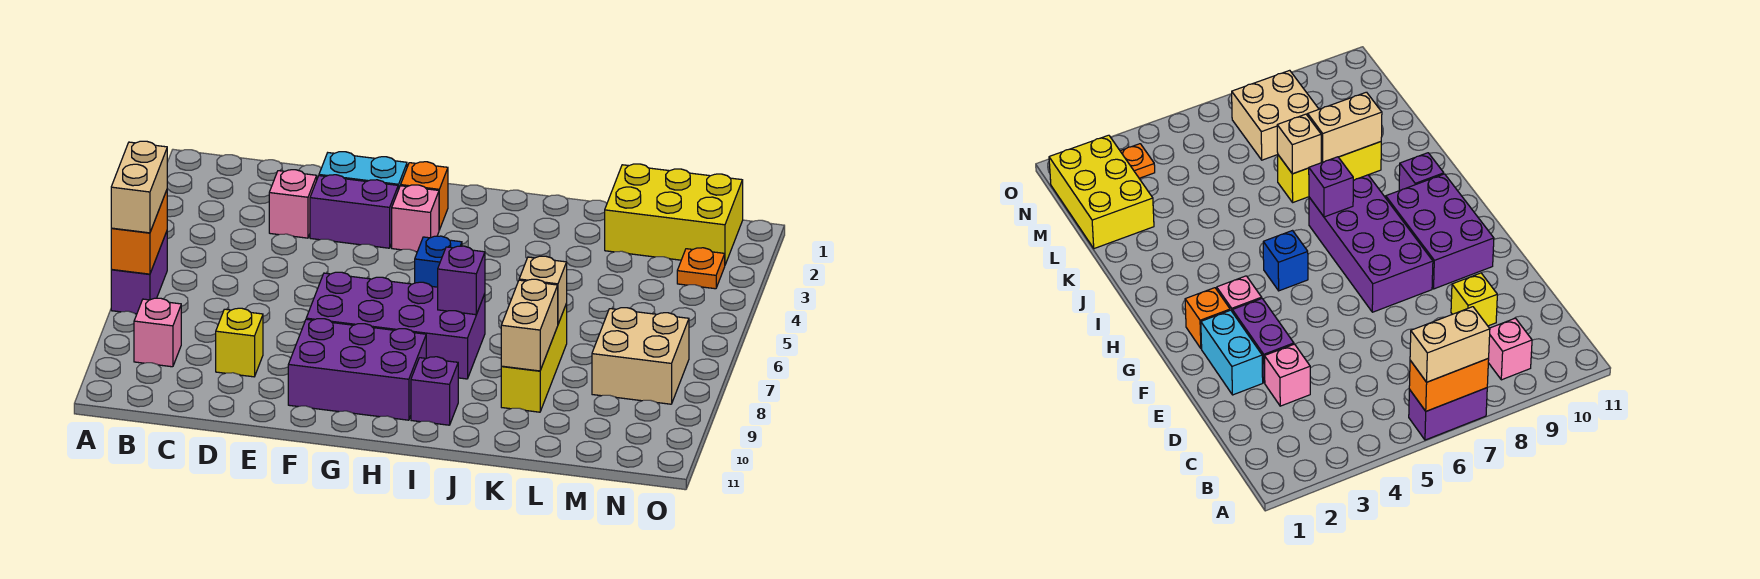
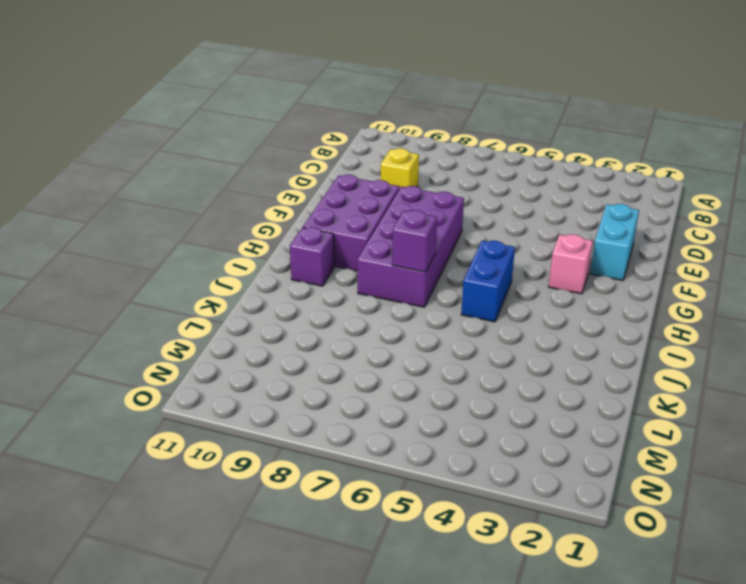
blue brick H5:I5 level 1 -> blue brick H5 level 1
none -> purple brick A6:A7 level 1
none -> pink brick B9 level 1
none -> pink brick D3 level 1

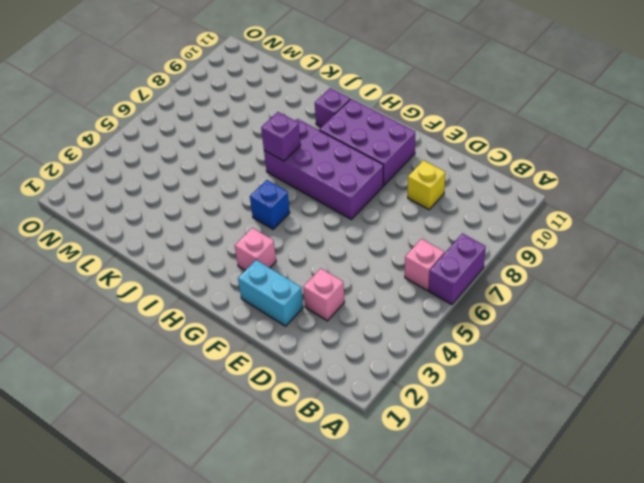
pink brick B6 level 1 -> pink brick B9 level 1
none -> purple brick E3:F3 level 1
none -> orange brick G2 level 1
none -> yellow brick K7:K9 level 1

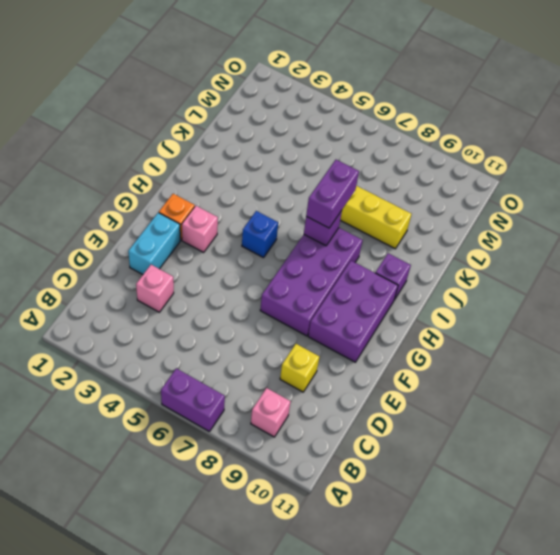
purple brick I7:J7 level 3 -> purple brick E3:F3 level 1
none -> yellow brick L1:N2 level 1
none -> tan brick M7:N8 level 1
none -> orange plate N3 level 1

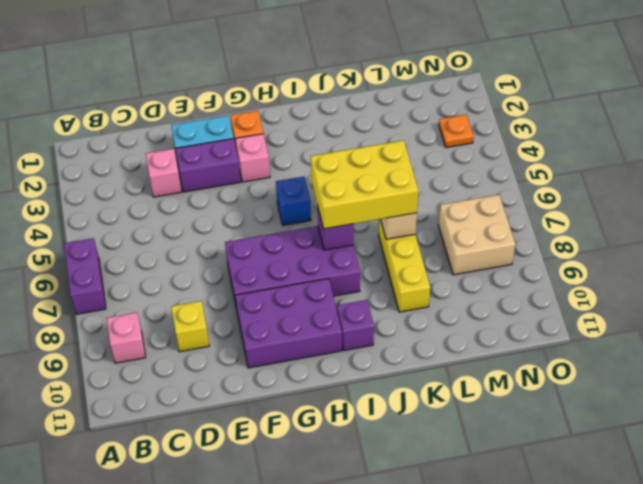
yellow brick I6:K7 level 3 -> yellow brick L1:N2 level 1
none -> orange brick A6:A7 level 2
none -> tan brick K8:K9 level 2
none -> tan brick A6:A7 level 3

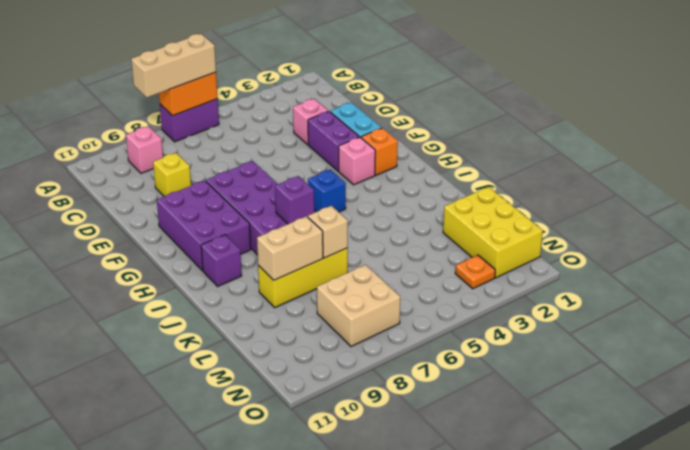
tan brick A6:A8 level 3 -> tan brick A6:A7 level 3

